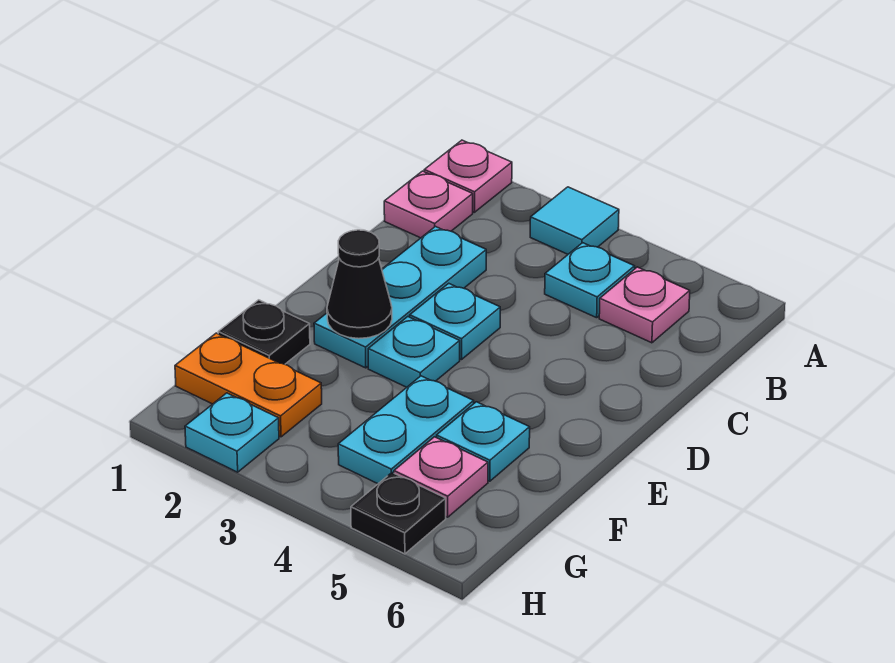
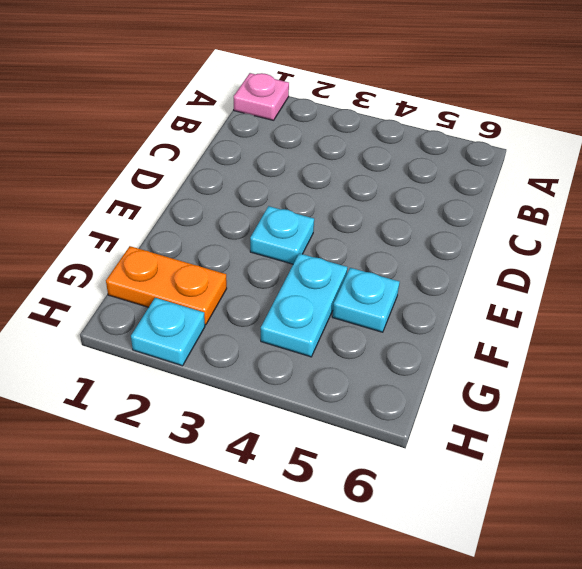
none -> cyan tile A3 level 1
none -> pink plate B1 level 1
none -> cyan plate B4 level 1

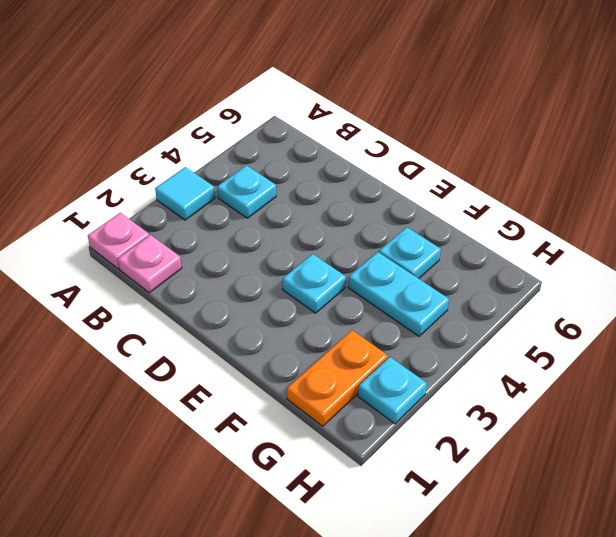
none -> pink plate B5 level 1
none -> cyan plate C2:E2 level 1
none -> cyan plate D3 level 1

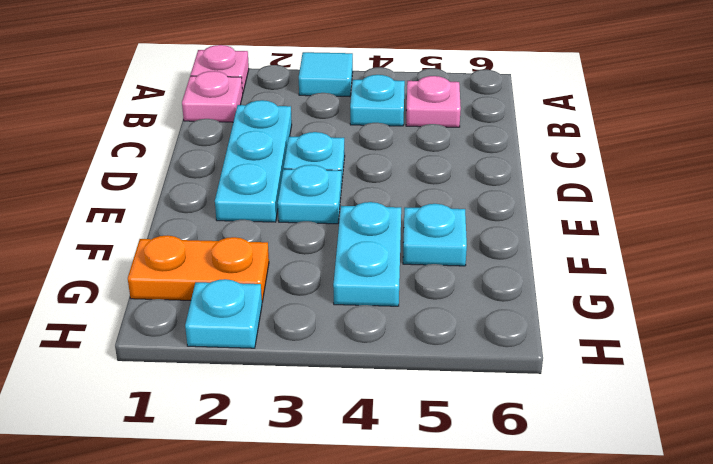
none -> black plate F1 level 1
none -> pink plate G5 level 1
none -> black plate H5 level 1

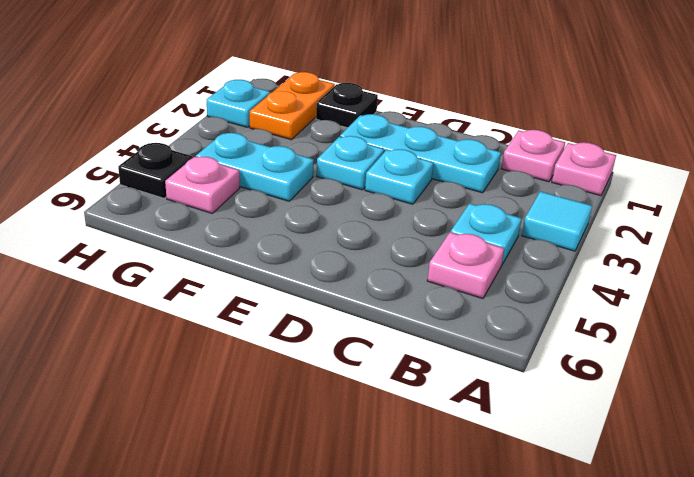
none -> cyan plate F5 level 1
none -> black cone E2 level 2

